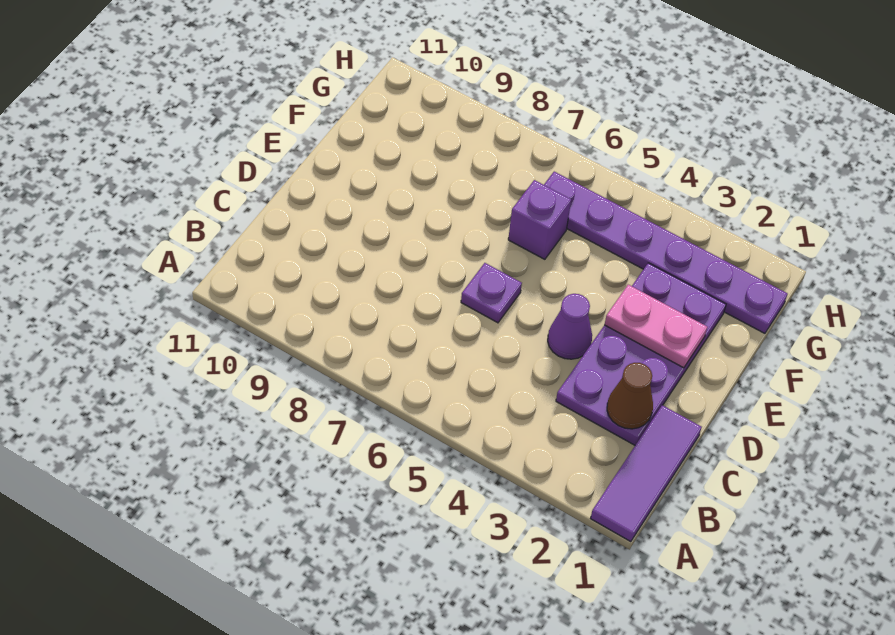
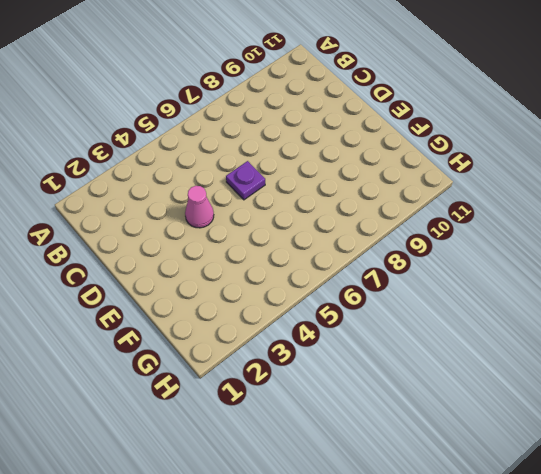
pink cone D4 level 1 -> purple cone D4 level 1
none -> purple tile A1:C1 level 1
none -> purple plate C2:F3 level 1

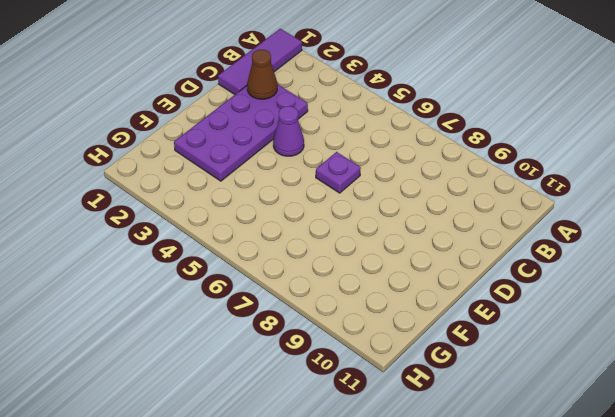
none -> purple brick F6 level 1
none -> purple plate G1:G6 level 1

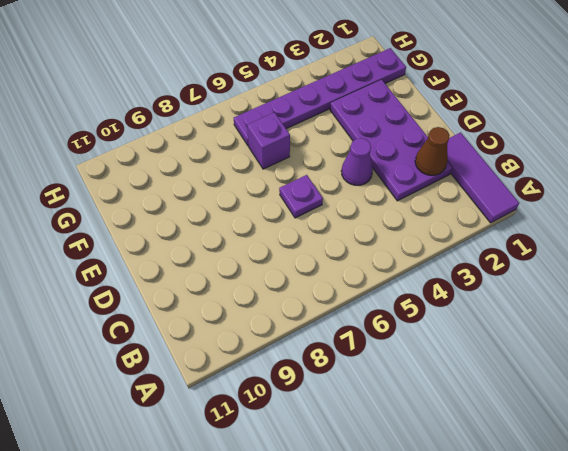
none -> pink plate E2:E3 level 2

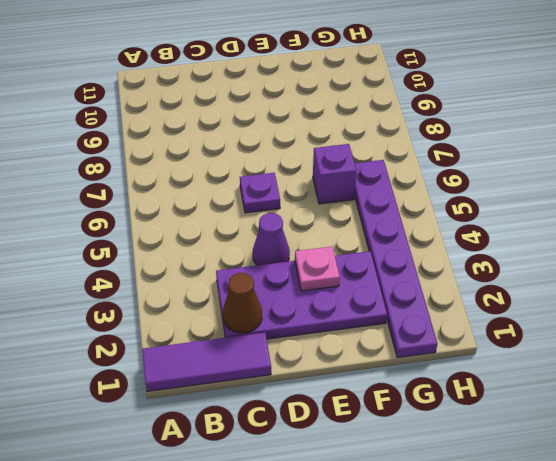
pink plate E3 level 2 -> pink plate E2:E3 level 2

